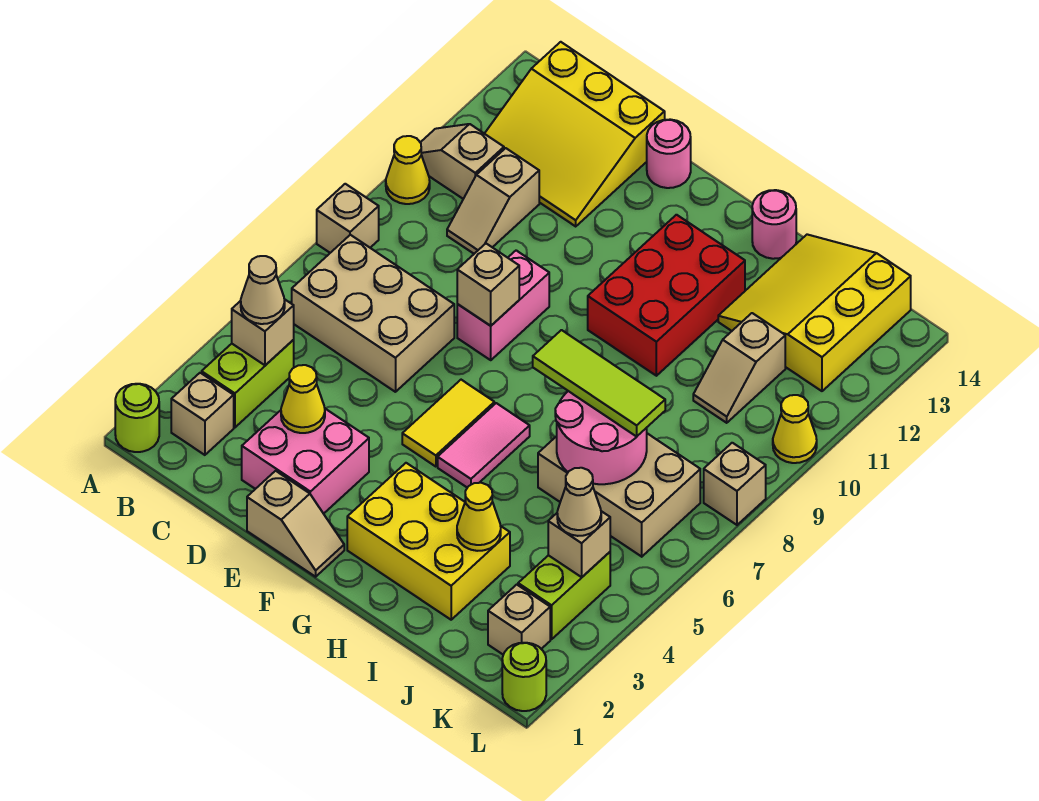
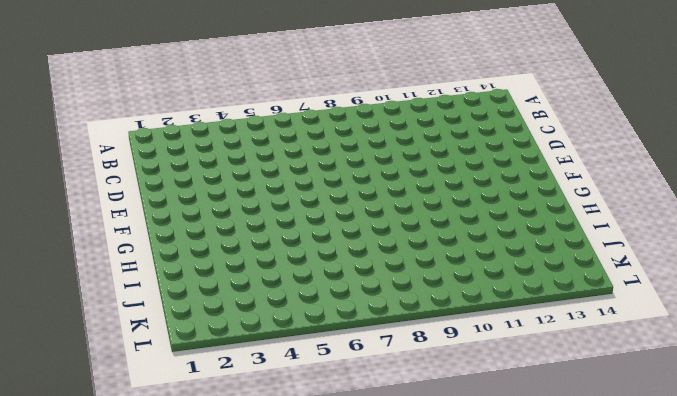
none -> lime round brick A1 level 1
none -> tan brick A8 level 1
none -> yellow cone A10 level 1
none -> tan slope A11:B11 level 1 top B

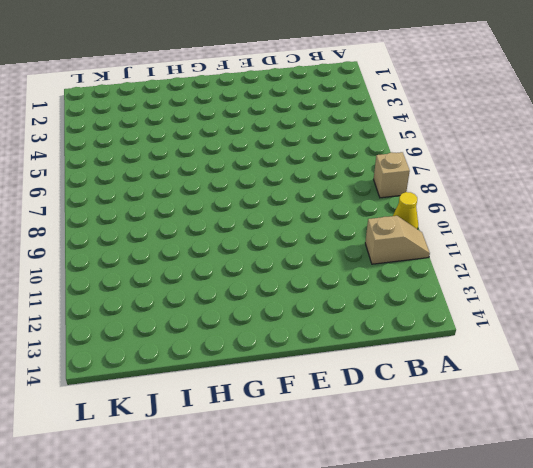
none -> lime round brick A1 level 1
none -> tan brick B2 level 1
none -> lime brick B3:B4 level 1
none -> tan brick B6:D7 level 1

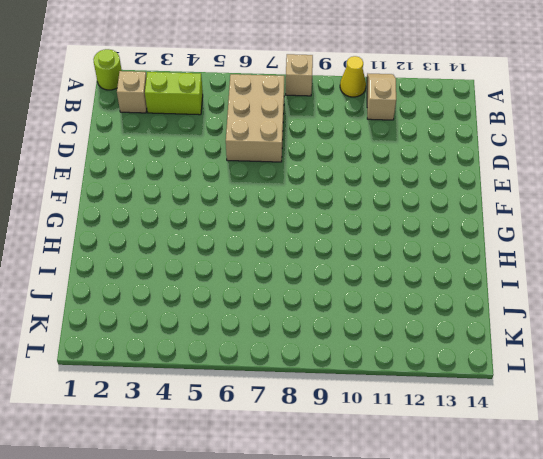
none -> yellow slope B12:D14 level 1 top 14
none -> tan slope C10:C11 level 1 top 11
none -> pink brick D2:E3 level 1
none -> tan slope E1:F1 level 1 top E

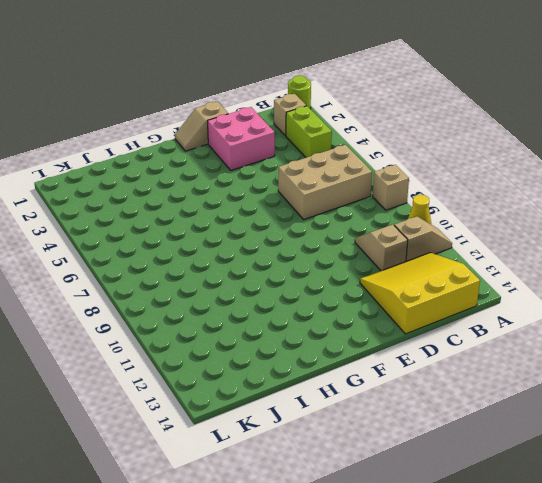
none -> pink brick E8:E9 level 1
none -> pink round brick E14 level 1
none -> yellow tile F5:F6 level 1
none -> yellow brick G2:I3 level 1

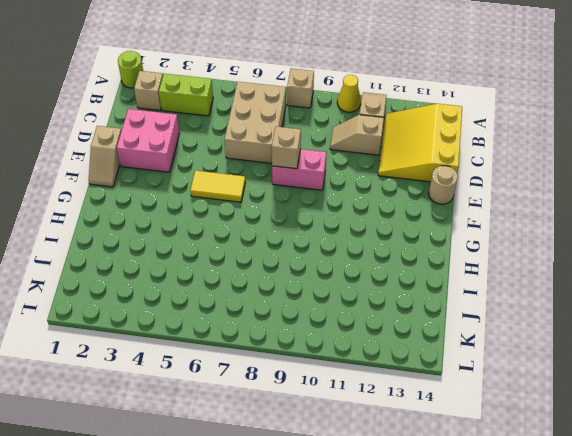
tan round brick E14 level 1 -> pink round brick E14 level 1
none -> yellow brick G2:I3 level 1
none -> pink tile G5:G6 level 1
none -> red brick G10:H12 level 1
none -> pink round brick H14 level 1

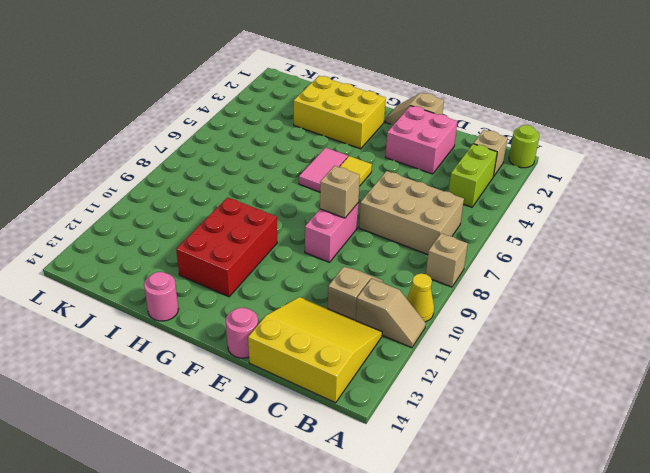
none -> tan brick I6:K7 level 1
none -> yellow slope I12:K14 level 1 top K
none -> tan slope J10:J11 level 1 top 11
none -> tan brick K2 level 1

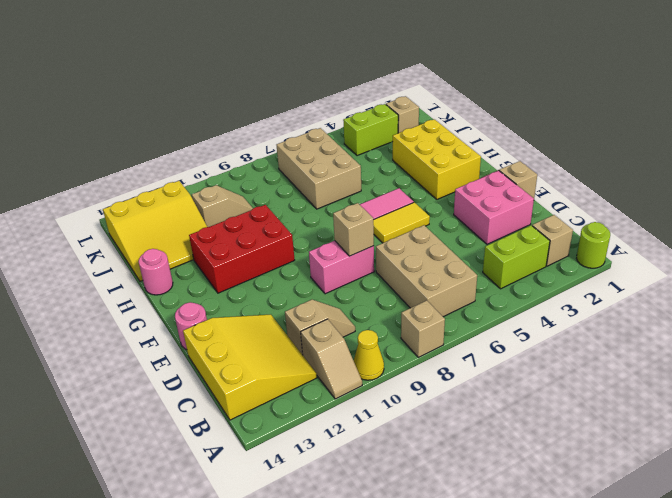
none -> lime round brick L1 level 1
none -> tan brick L8 level 1
none -> yellow cone L10 level 1
none -> tan brick B4 level 2

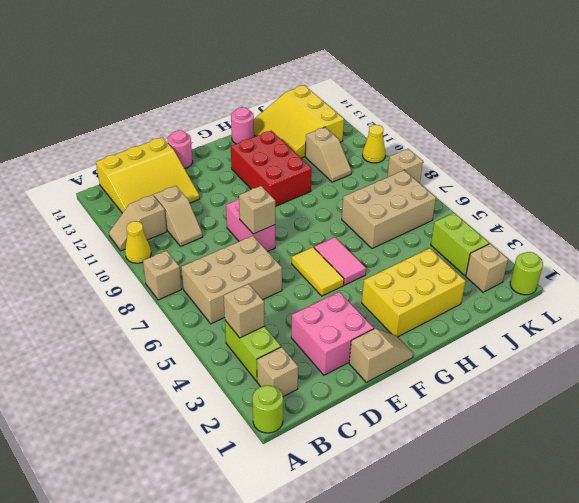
none -> yellow cone D3 level 2
none -> yellow cone I3 level 2
none -> pink round brick I6:J7 level 2
none -> tan brick K4 level 2

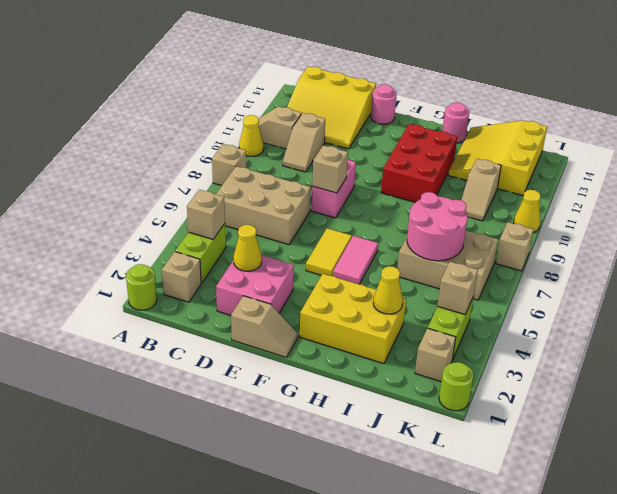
none -> tan cone B4 level 3
none -> lime tile H7:J7 level 3
none -> tan cone K4 level 3

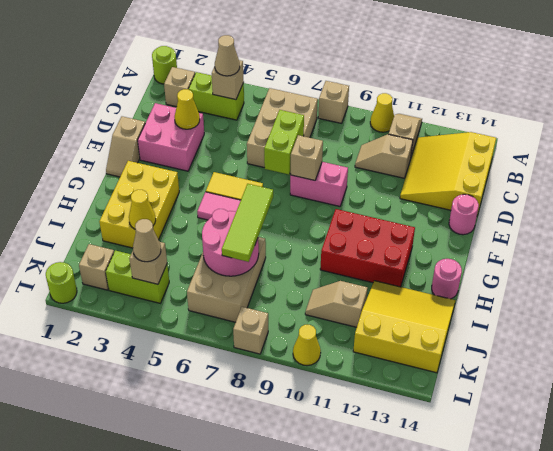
lime brick D7:E7 level 2 -> none

